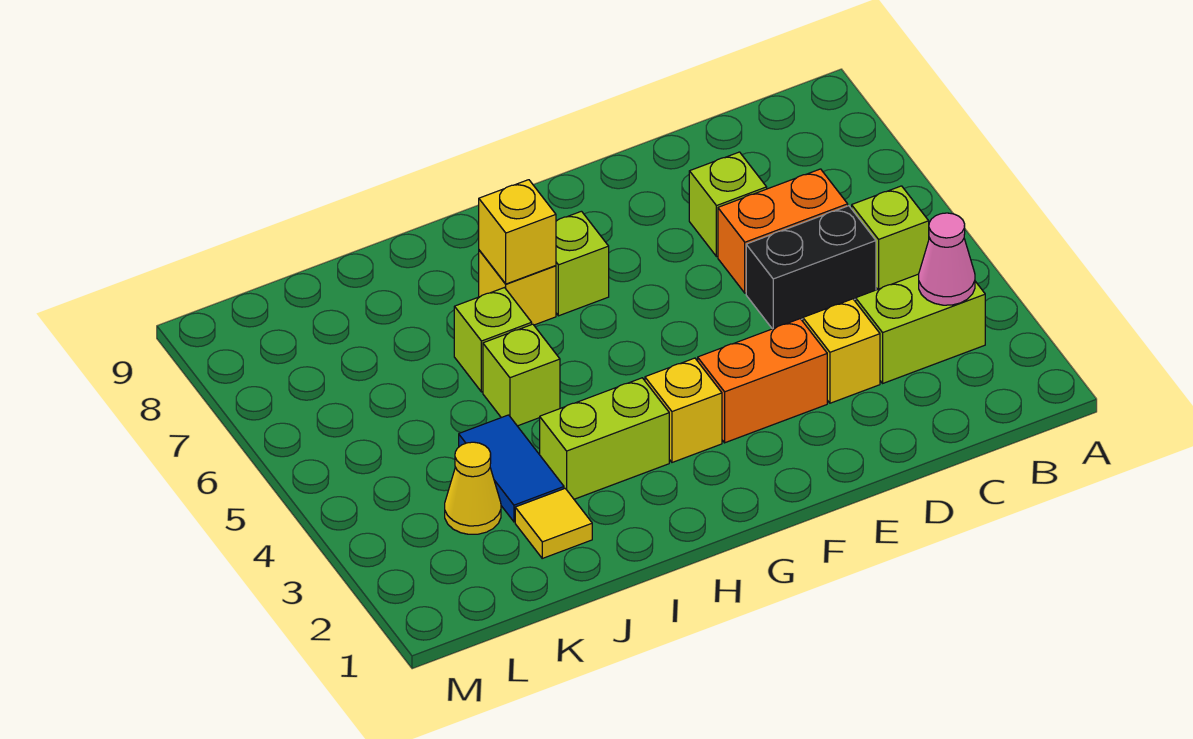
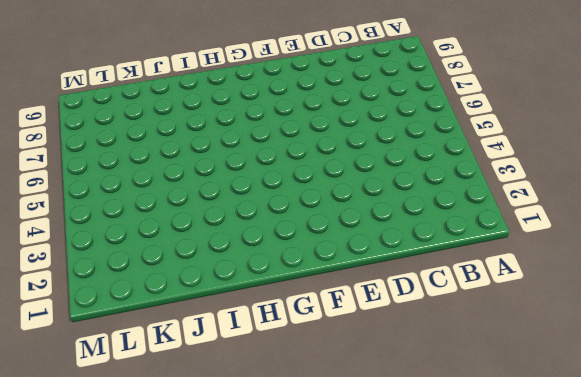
none -> lime brick B3:C3 level 1
none -> lime brick B5 level 1
none -> black brick C5:D5 level 1

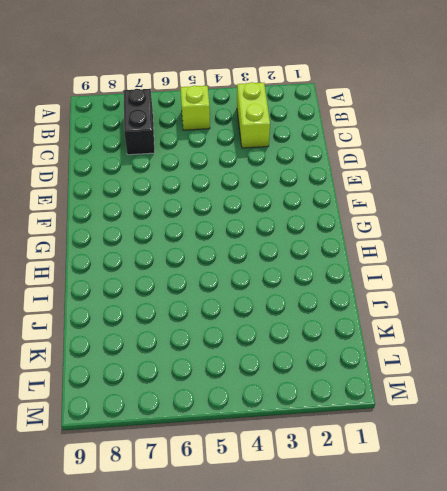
black brick B7:C7 level 1 -> black brick C5:D5 level 1
none -> orange brick C6:D6 level 1
none -> yellow brick D3 level 1
none -> lime brick D7 level 1

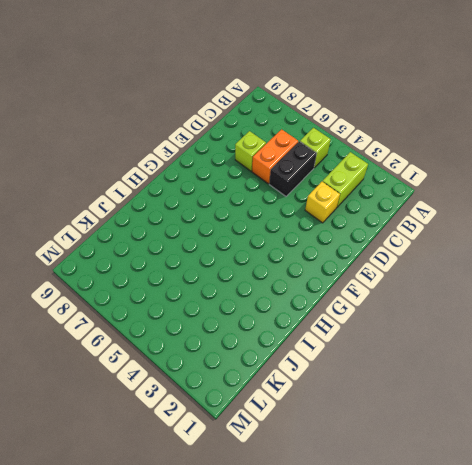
none -> orange brick E3:F3 level 1
none -> yellow brick G3 level 1
none -> lime brick G7 level 1

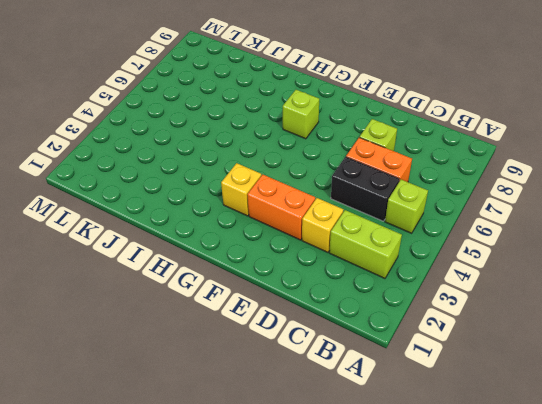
none -> lime brick H3:I3 level 1
none -> yellow brick H7 level 1
none -> lime brick I5 level 1

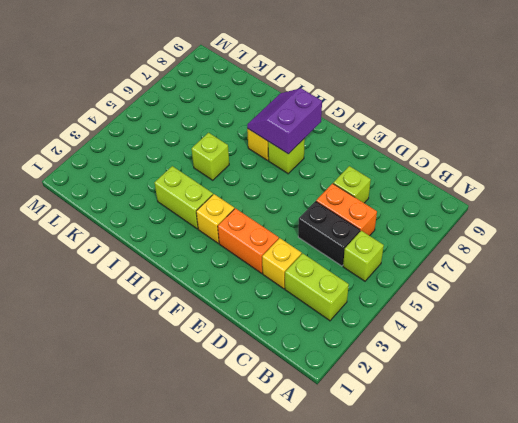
purple slope G7:H8 level 2 top G -> yellow brick H7 level 2
none -> lime brick I6 level 1
none -> yellow tile J2 level 1
none -> blue tile J3:J4 level 1

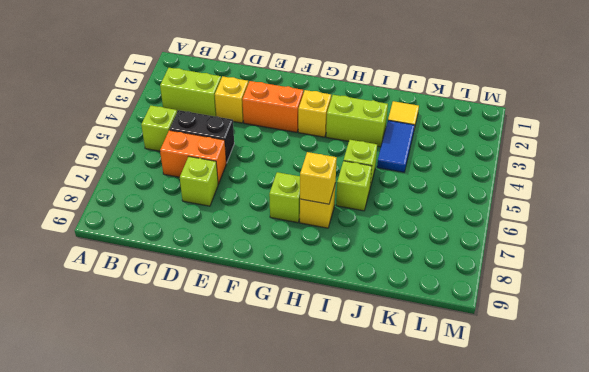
none -> yellow cone K3 level 1
none -> pink cone B3 level 2

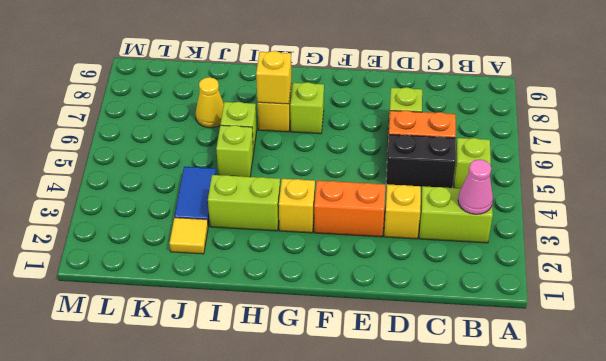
yellow cone J7 level 1 -> yellow cone K3 level 1

